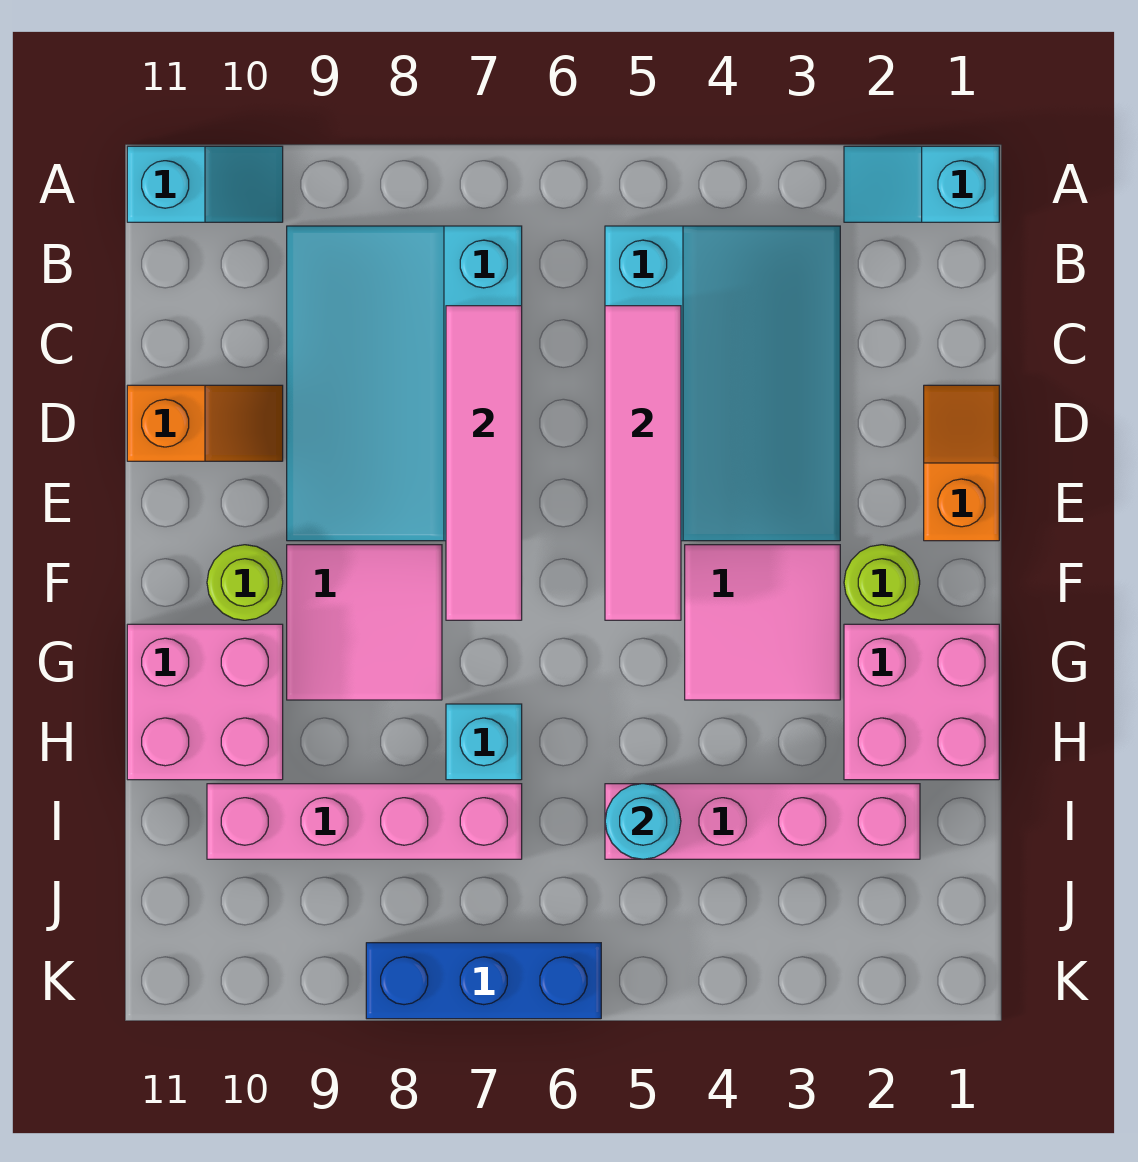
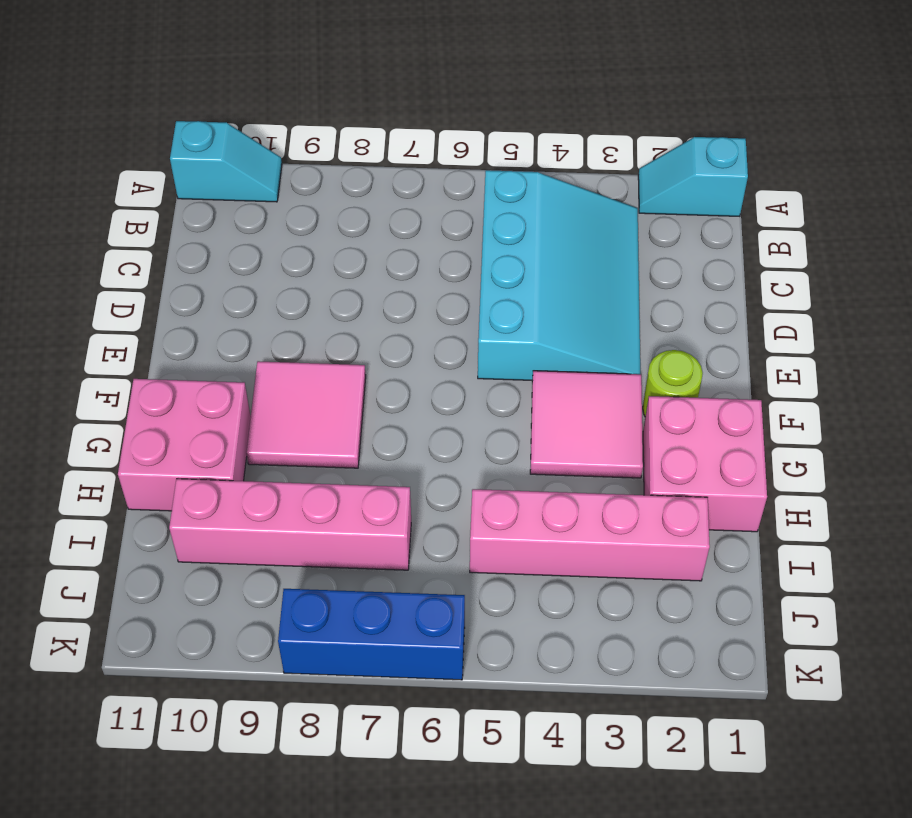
none -> cyan slope B7:E9 level 1 top 7
none -> orange slope D1:E1 level 1 top E
none -> orange slope D10:D11 level 1 top 11

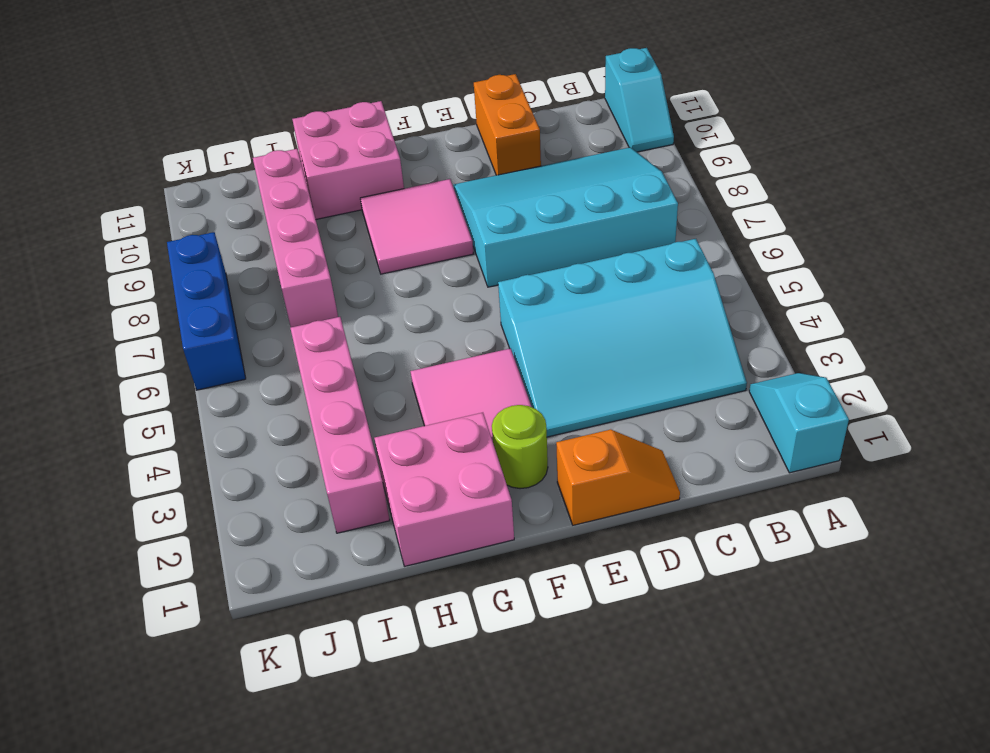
orange brick D10:D11 level 1 -> orange slope D10:D11 level 1 top 11
none -> lime round brick F10 level 1
none -> cyan brick H7 level 1
none -> pink tile C5:F5 level 2

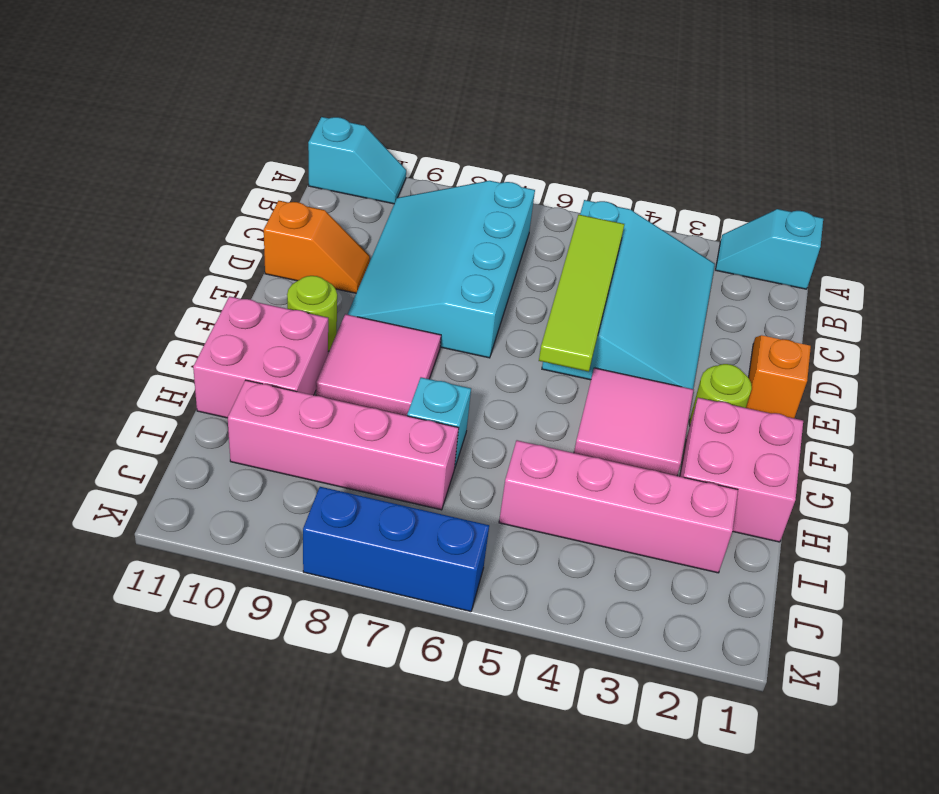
lime tile C5:F5 level 2 -> pink tile C5:F5 level 2
none -> pink tile C7:F7 level 2
none -> cyan round brick I5 level 2

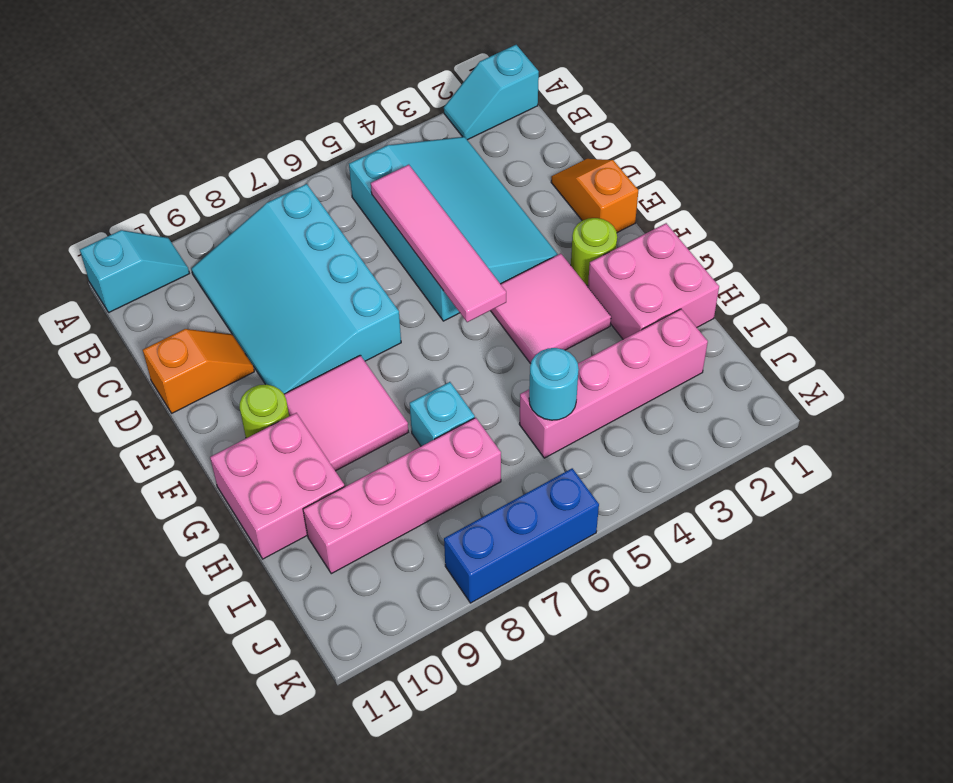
none -> pink tile C7:F7 level 2

